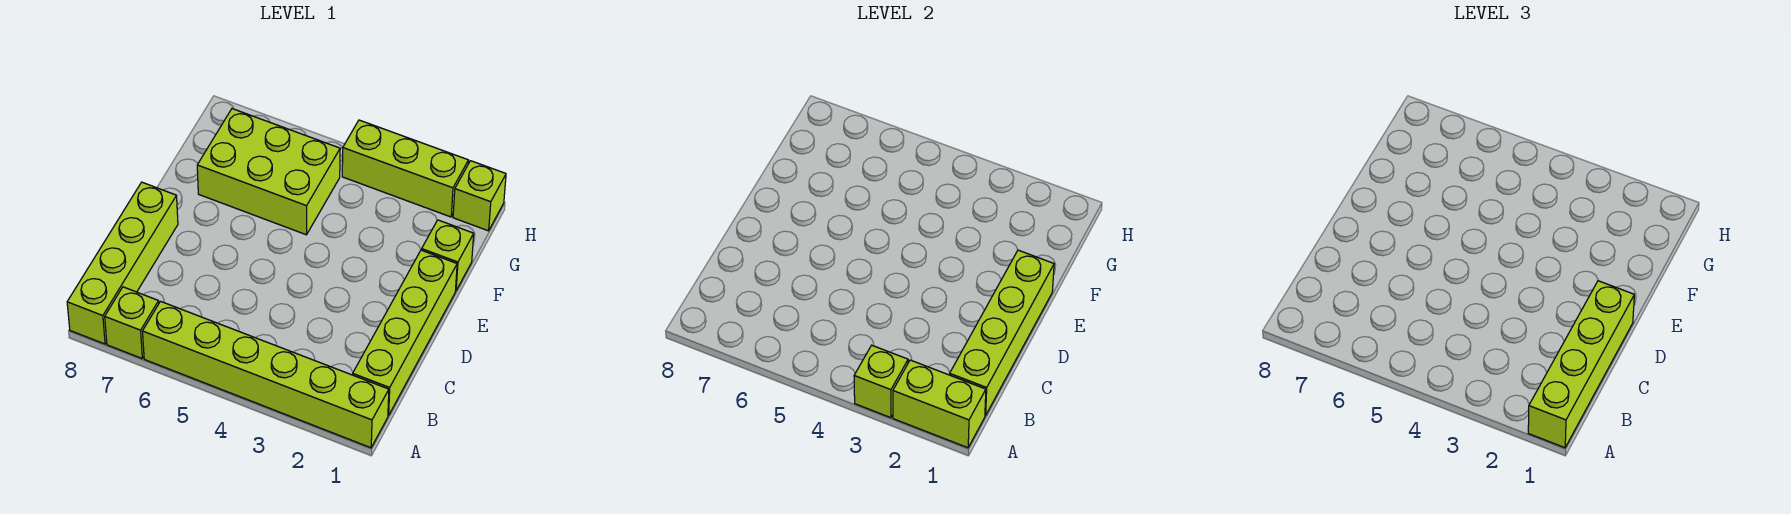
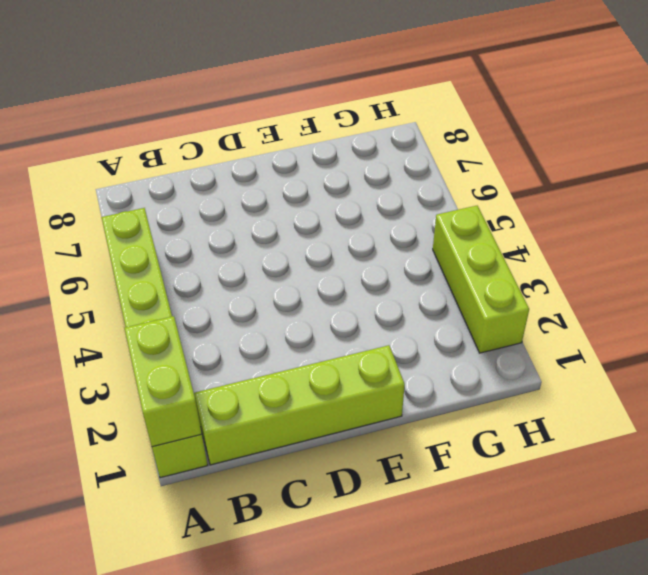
none -> lime brick A7 level 1
none -> lime brick A8:D8 level 1
none -> lime brick F1 level 1

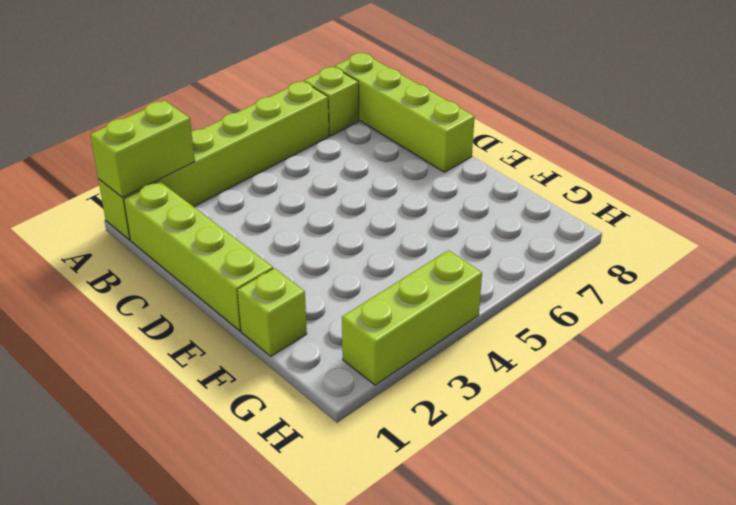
none -> lime brick F5:G7 level 1
none -> lime brick H1 level 1
none -> lime brick A3 level 2

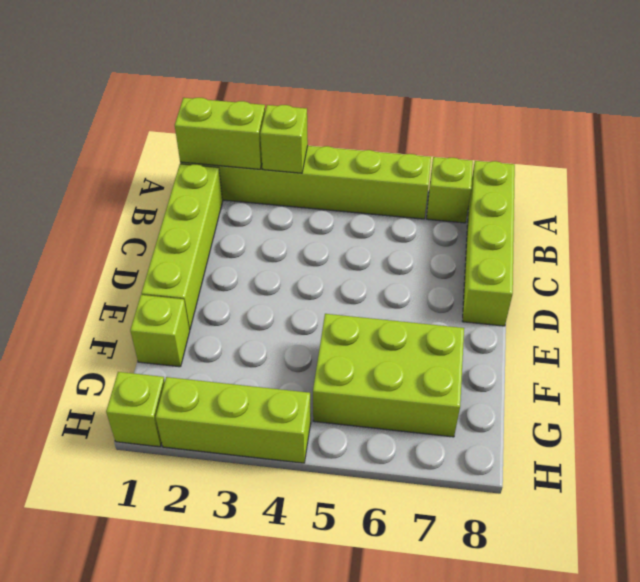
none -> lime brick B1:E1 level 2
none -> lime brick A1:D1 level 3

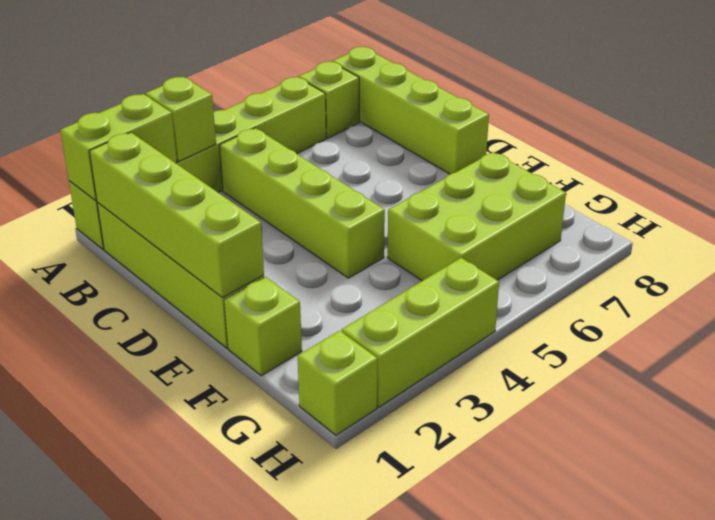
lime brick B4:E4 level 1 -> lime brick A1:D1 level 3

